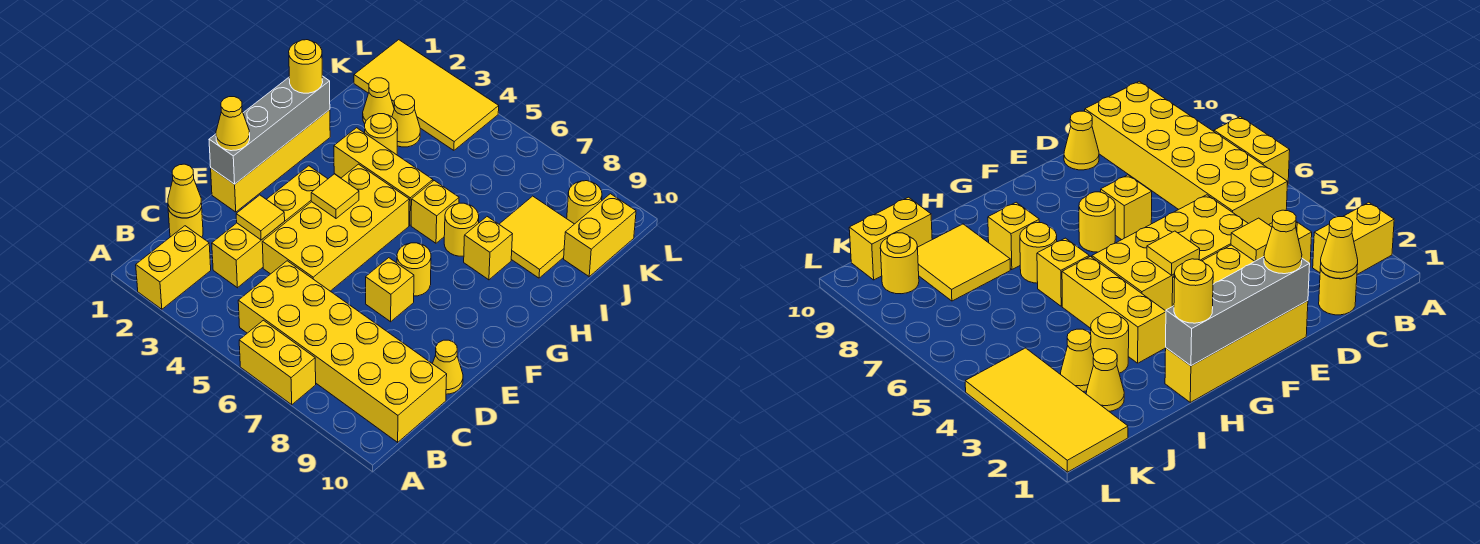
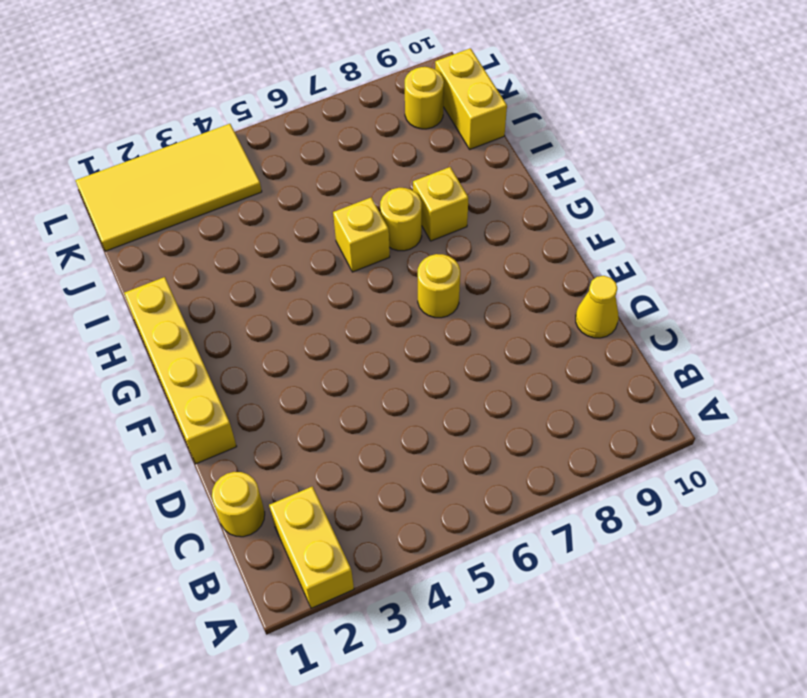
none -> yellow brick A6:A7 level 1
none -> yellow brick B5:C10 level 1
none -> yellow brick C3:F3 level 1

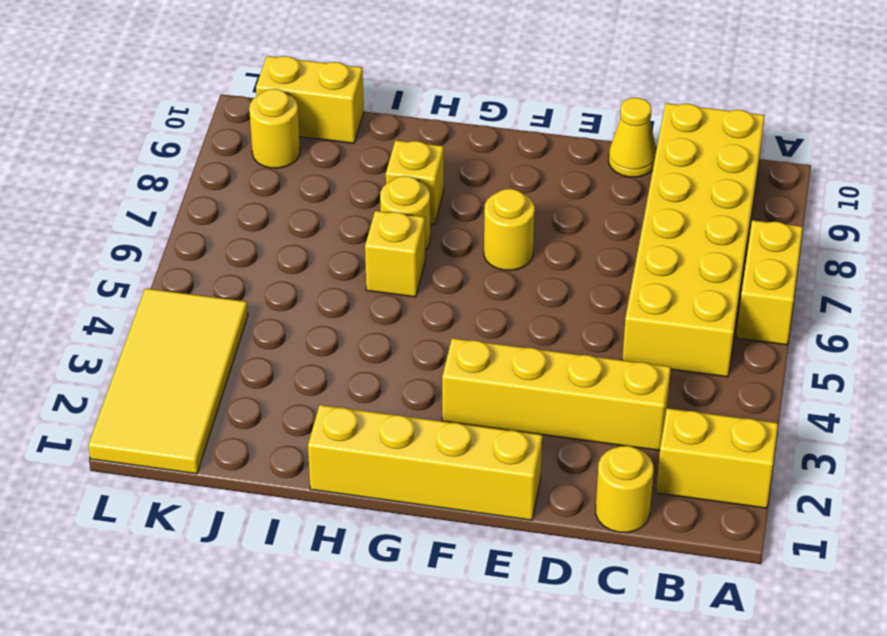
none -> yellow brick D4:G5 level 1
none -> yellow brick E7 level 1
none -> yellow brick H3:H5 level 1

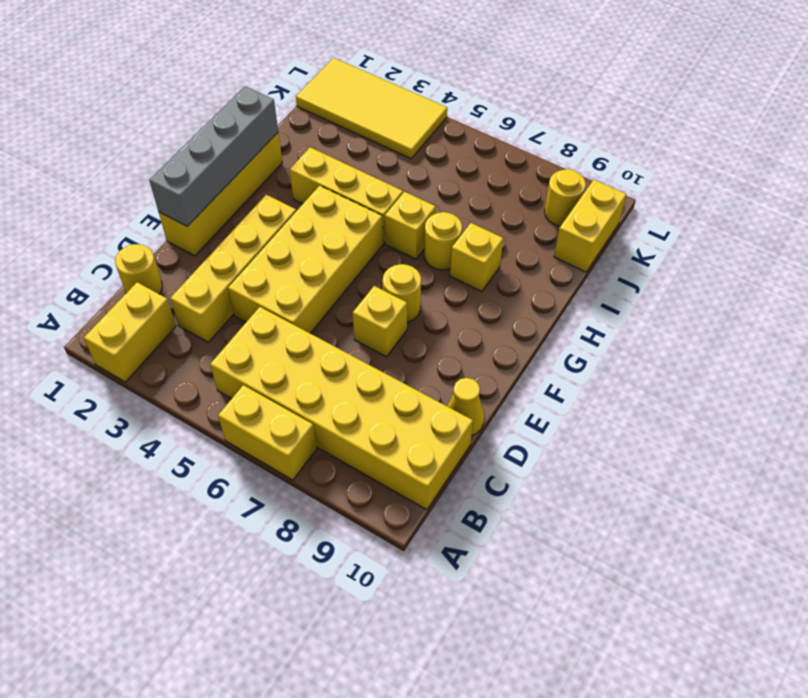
none -> yellow round brick I3 level 1
none -> yellow tile I8:J9 level 1
none -> yellow cone J2 level 1

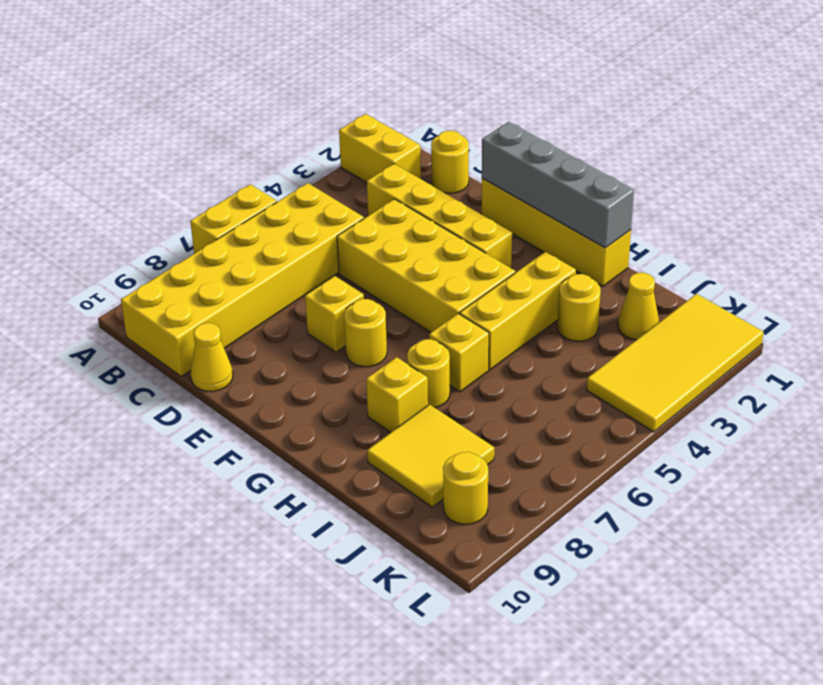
none -> yellow cone J3 level 1
none -> yellow brick J10:K10 level 1
none -> yellow cone C1 level 2

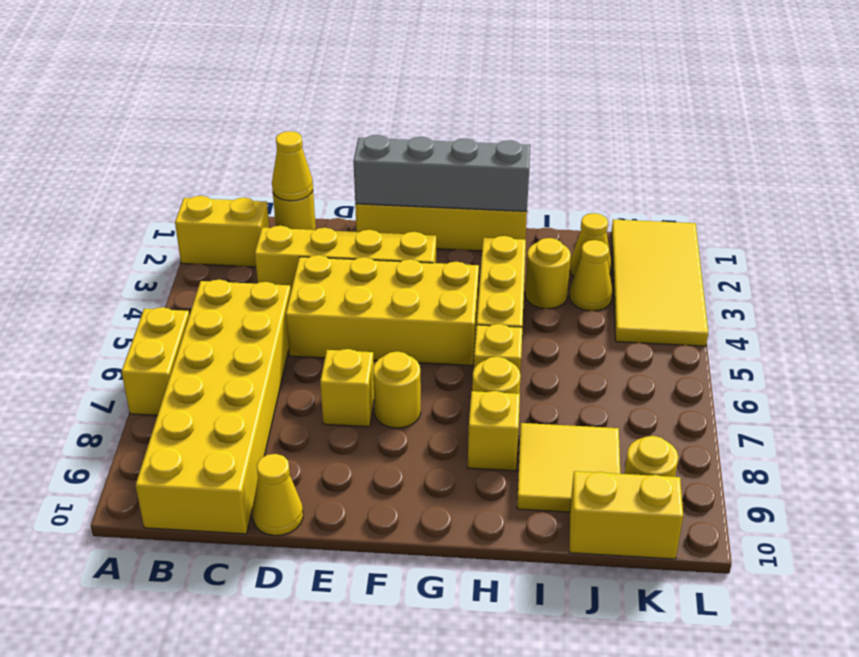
none -> yellow tile D3 level 2
none -> yellow tile F4 level 2
none -> yellow cone E1 level 3

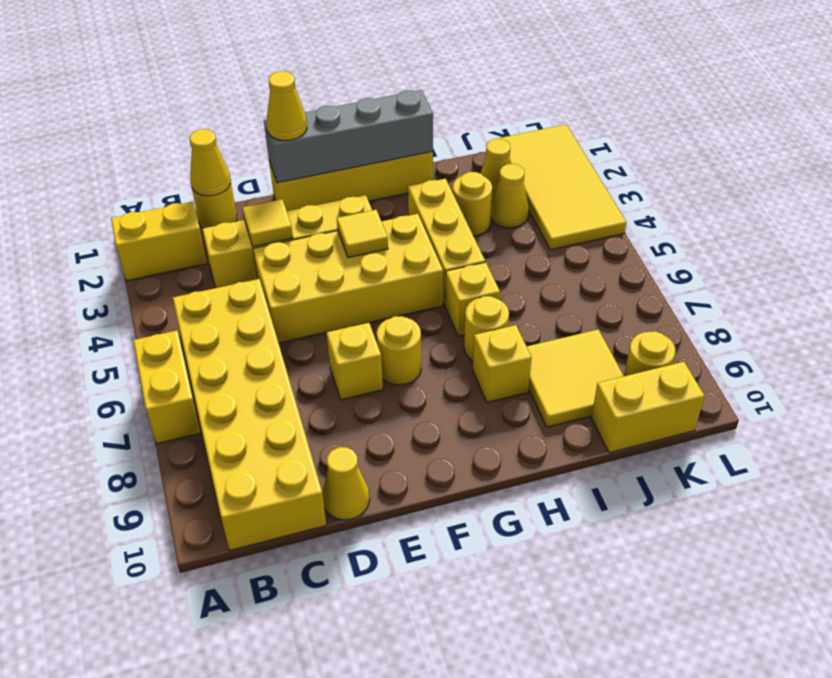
none -> yellow round brick H1 level 3

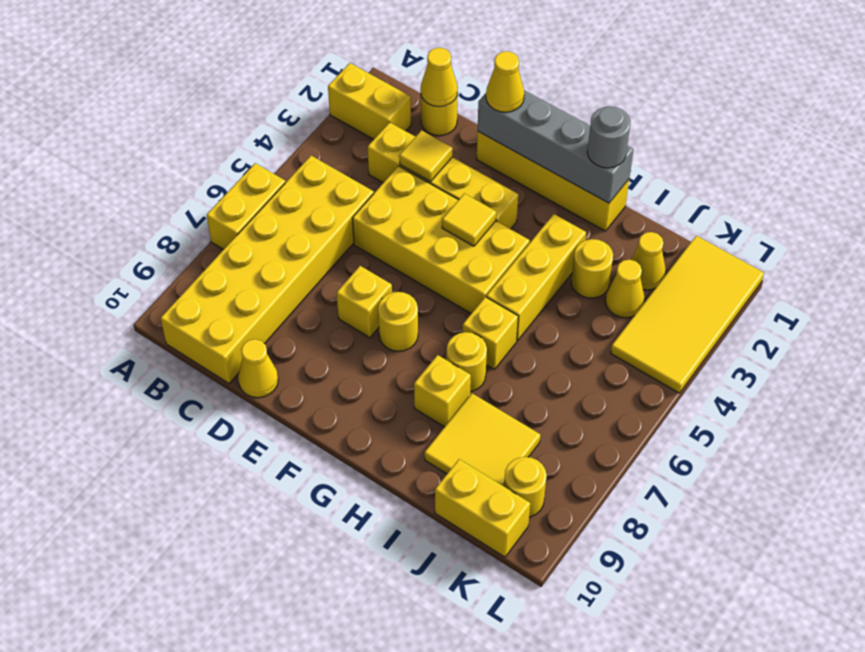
grey round brick H1 level 3 -> yellow round brick H1 level 3

